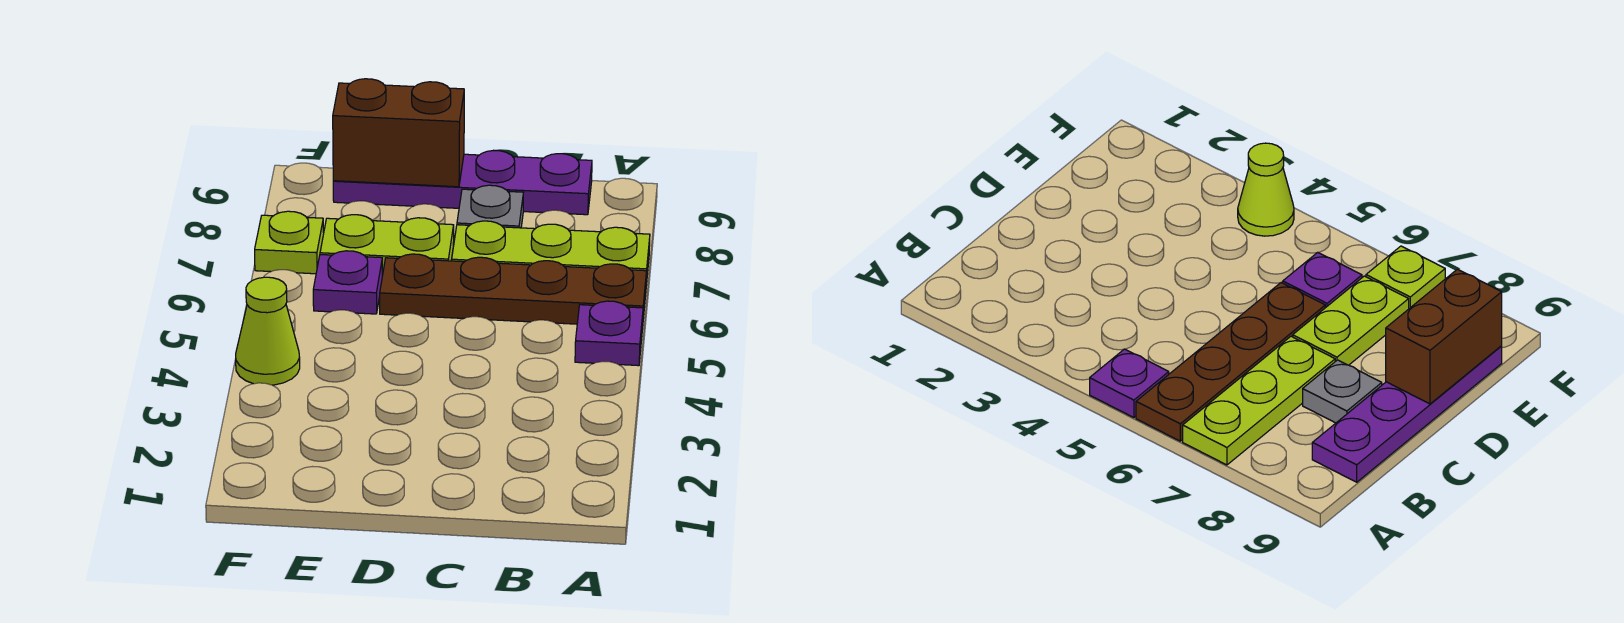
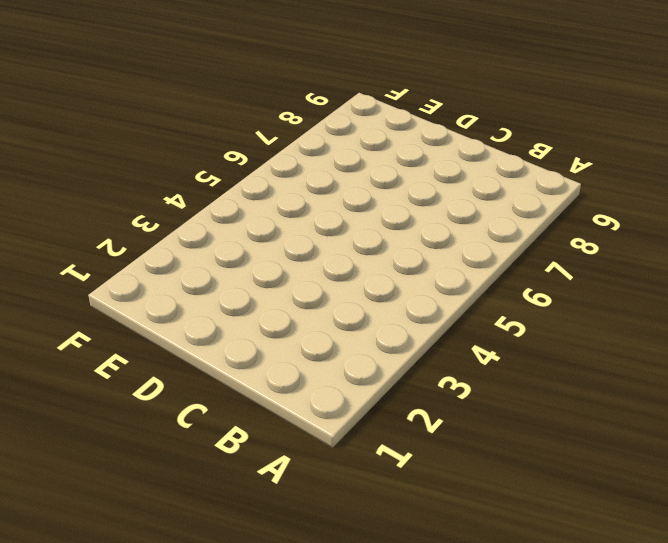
none -> purple plate A5 level 1
none -> brown plate A6:D6 level 1

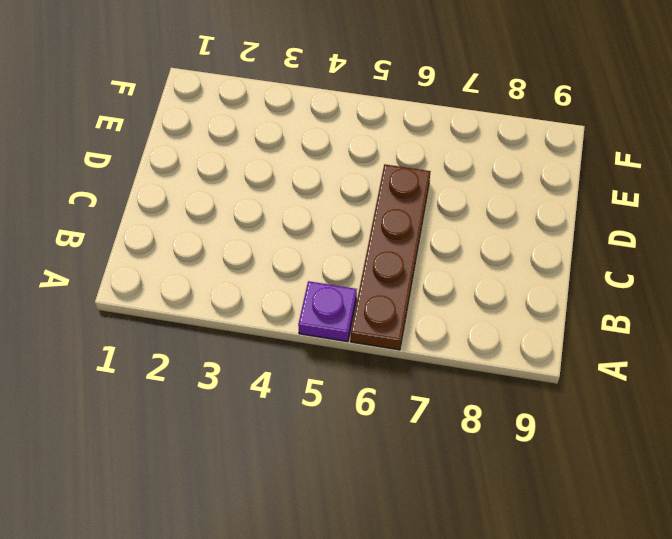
none -> lime plate A7:C7 level 1
none -> purple plate B9:E9 level 1

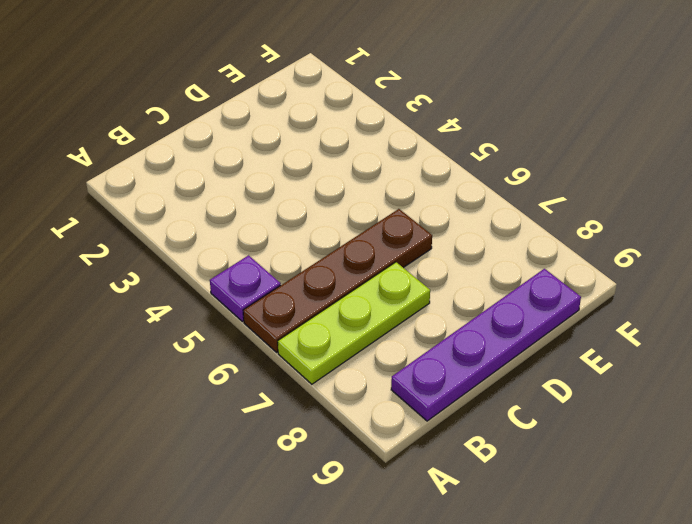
none -> grey plate C8 level 1
none -> lime plate D7:E7 level 1

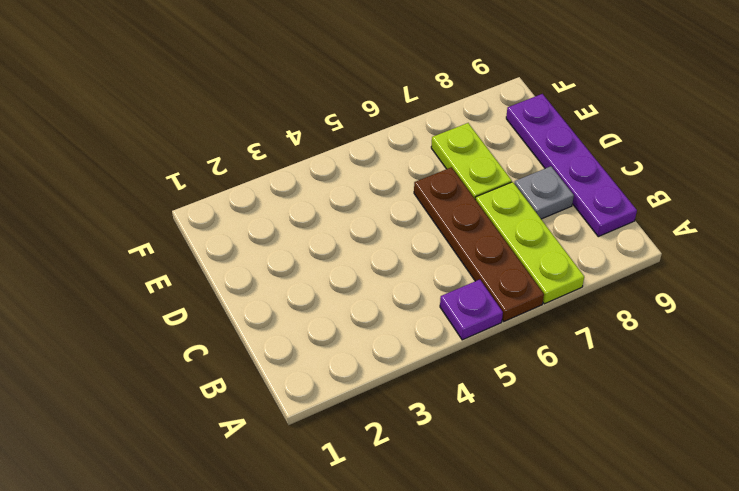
none -> purple plate E6 level 1
none -> lime cone F4 level 1

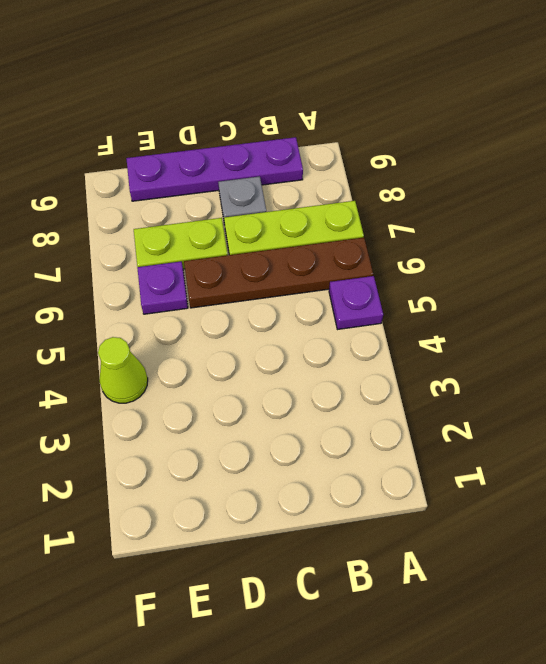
none -> lime plate F7 level 1
none -> brown brick D9:E9 level 2

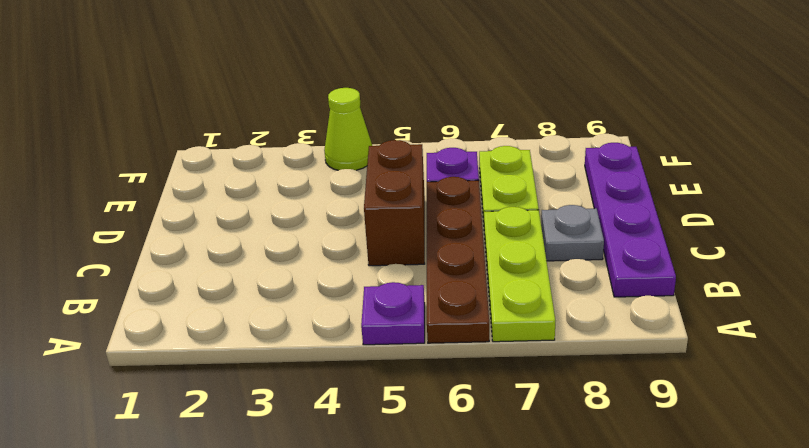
brown brick C5:D5 level 1 -> brown brick D9:E9 level 2
none -> lime plate F7 level 1

